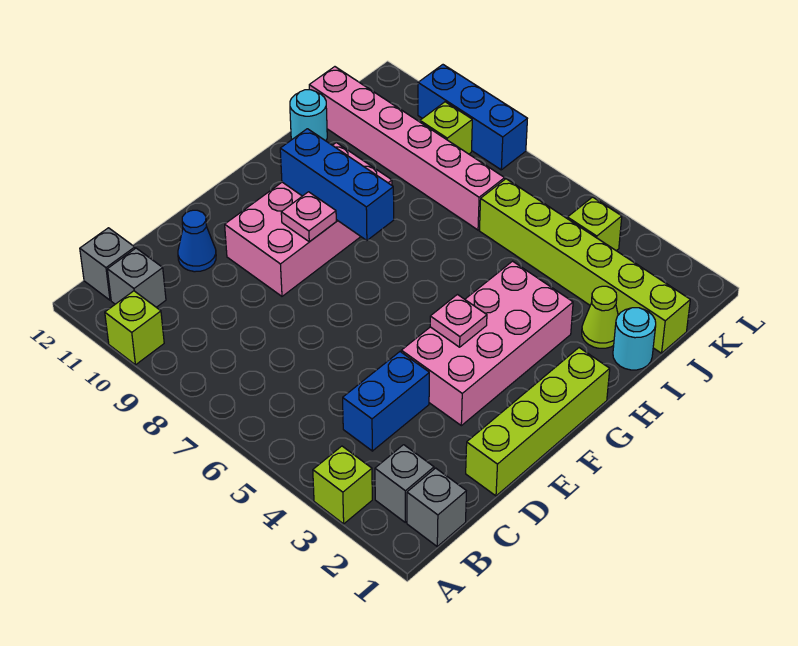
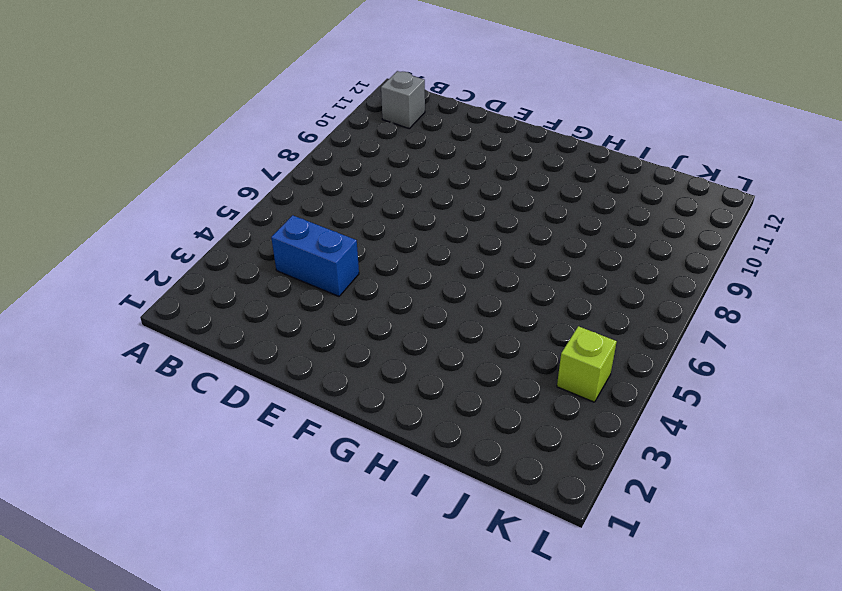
none -> lime brick A3 level 1
none -> lime brick A10 level 1
none -> grey brick B1 level 1

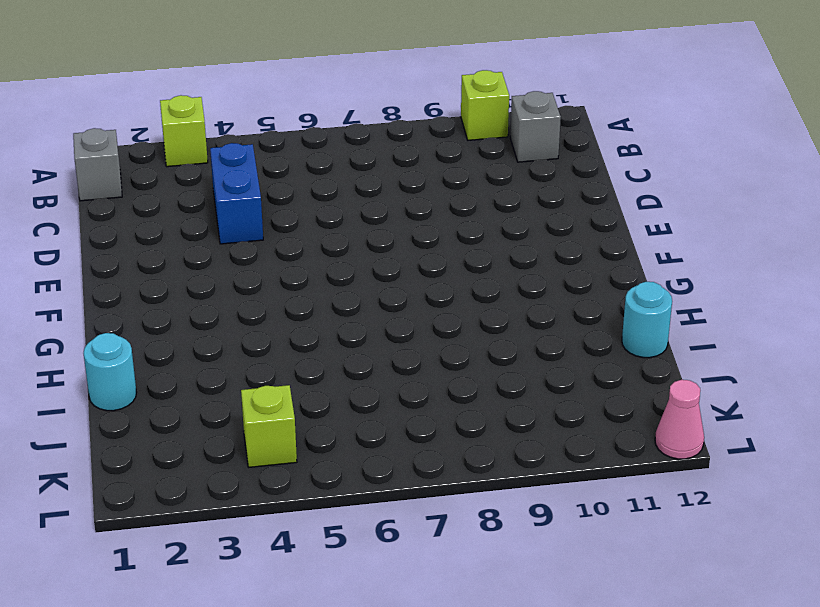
pink cone L12 level 1 -> none
none -> grey brick B2 level 1
none -> grey brick B12 level 1
none -> lime brick D1:G1 level 1

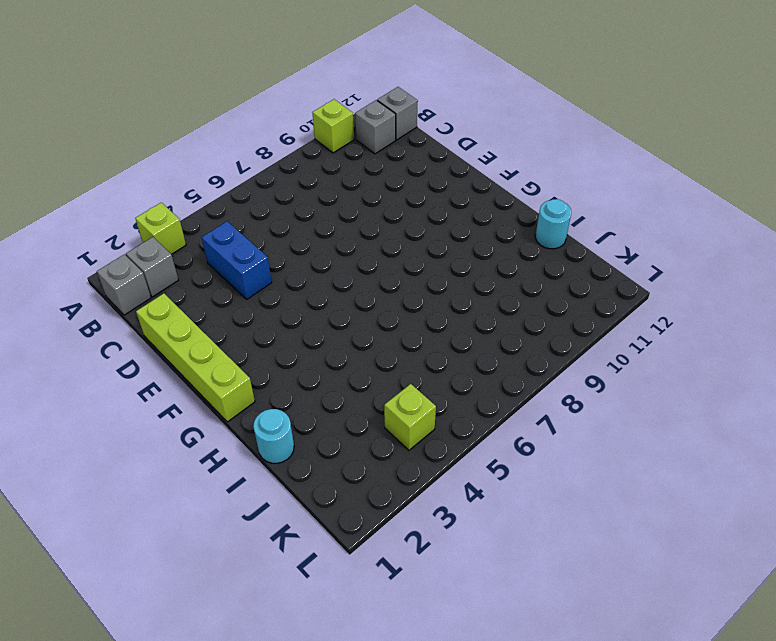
none -> blue cone D11 level 1
none -> pink brick E3:H4 level 1
none -> pink brick E9:H10 level 1

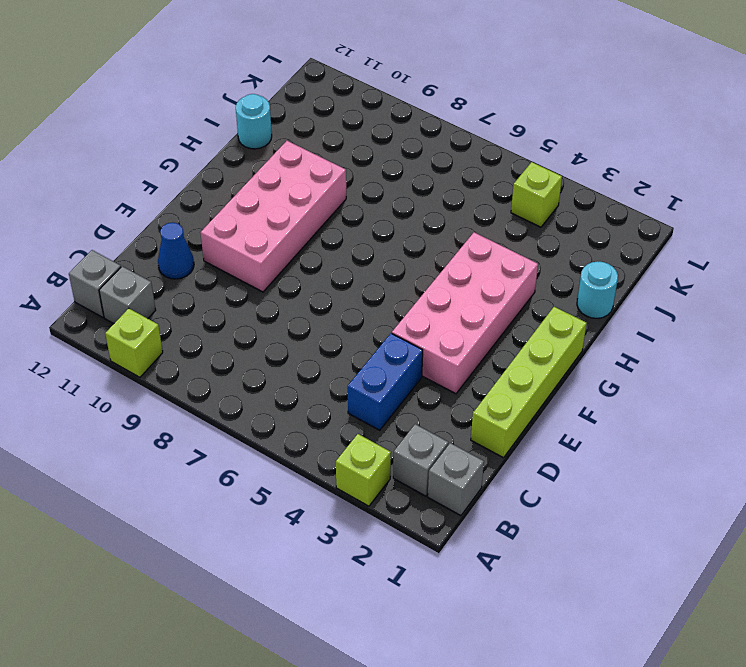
none -> lime cone I2 level 1
none -> lime brick J1:J6 level 1
none -> pink brick J7:J12 level 1

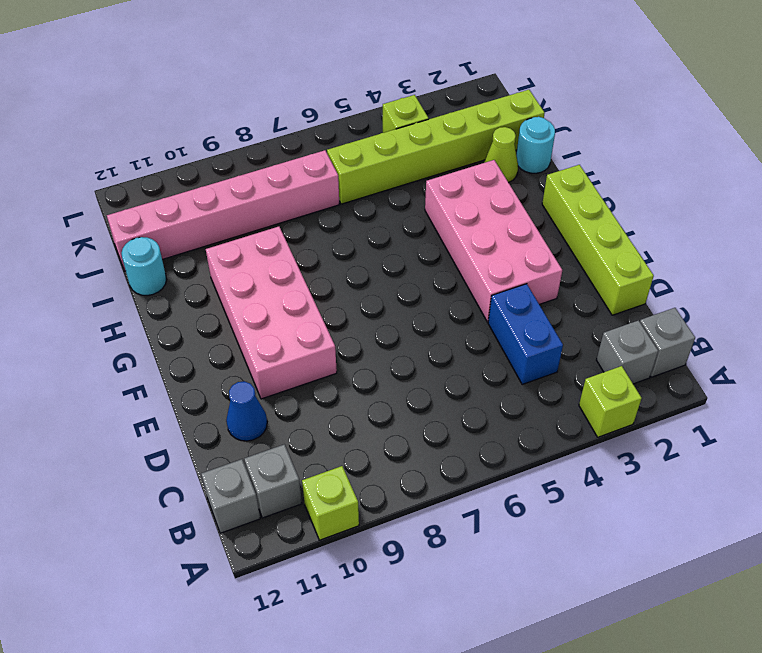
none -> lime brick K9 level 1
none -> blue brick L8:L10 level 1
none -> pink plate F4 level 2

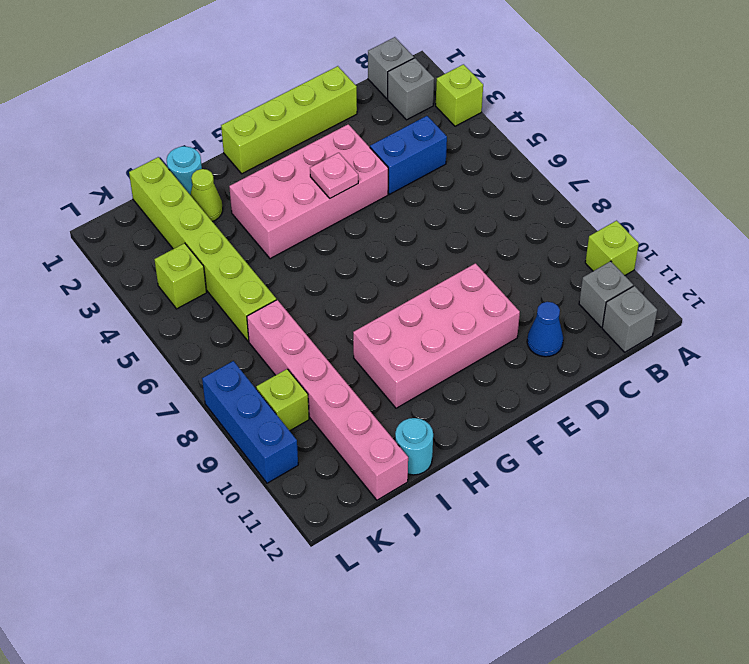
none -> pink plate F9 level 2
none -> blue brick G8:G10 level 2

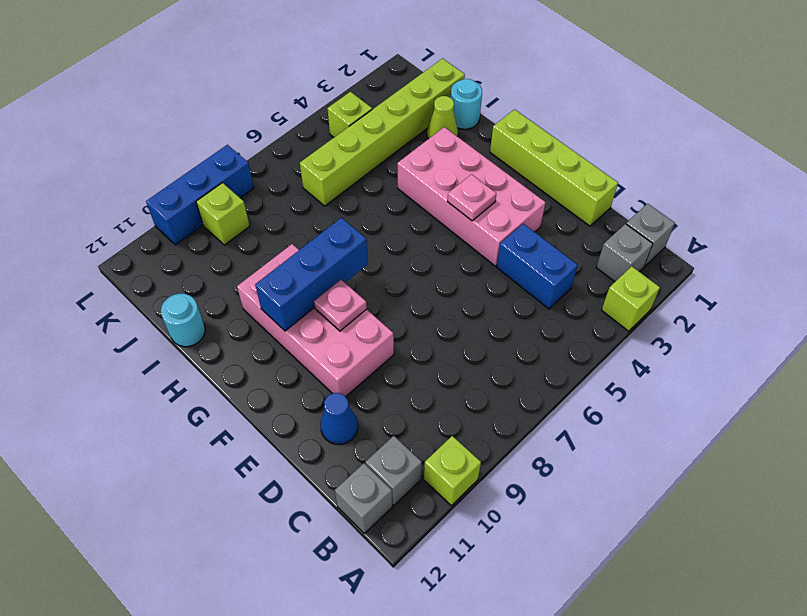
none -> pink brick J7:J12 level 1

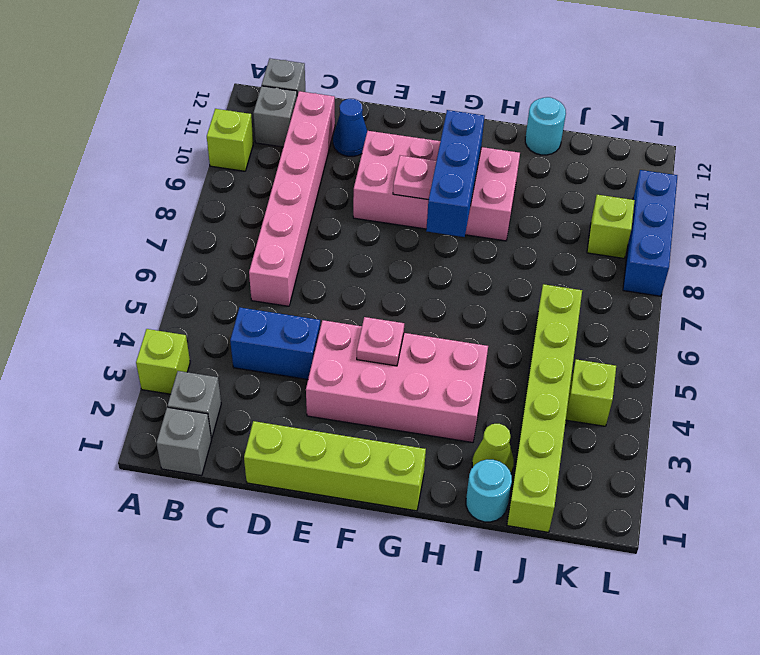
pink brick C6:C11 level 1 -> pink brick J7:J12 level 1

